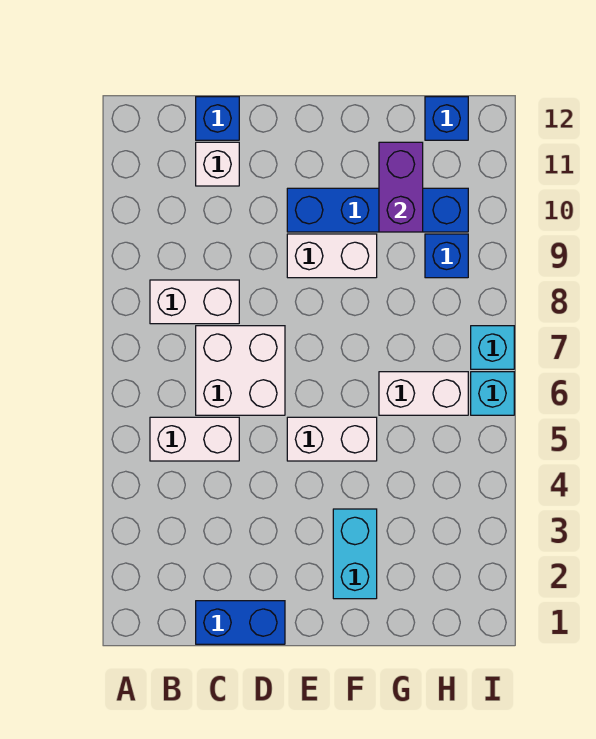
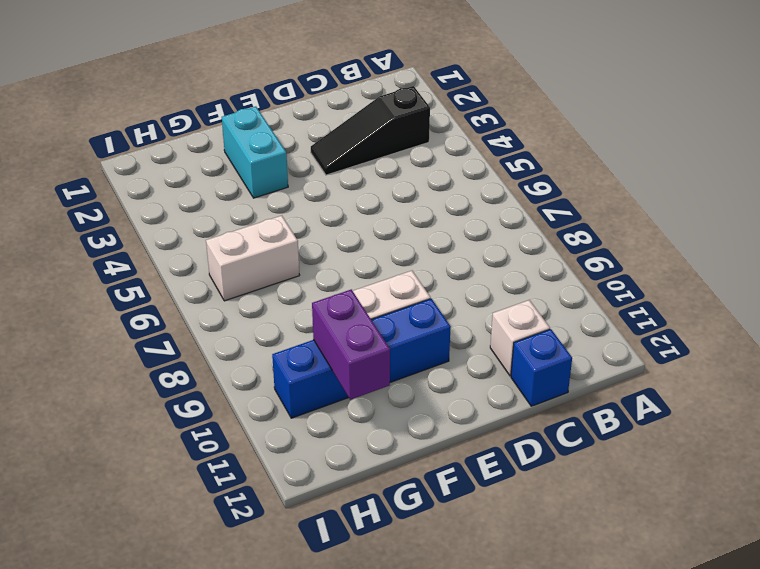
black slope B3:D3 level 1 top B -> none
none -> white brick B5:C5 level 1
none -> white brick B8:C8 level 1
none -> blue brick C1:D1 level 1

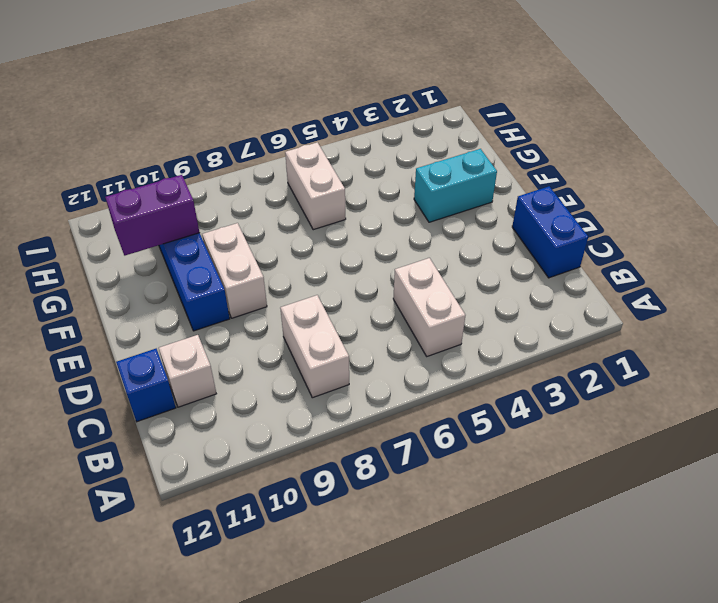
none -> white brick C6:D7 level 1
none -> white brick E5:F5 level 1
none -> blue brick H9 level 1

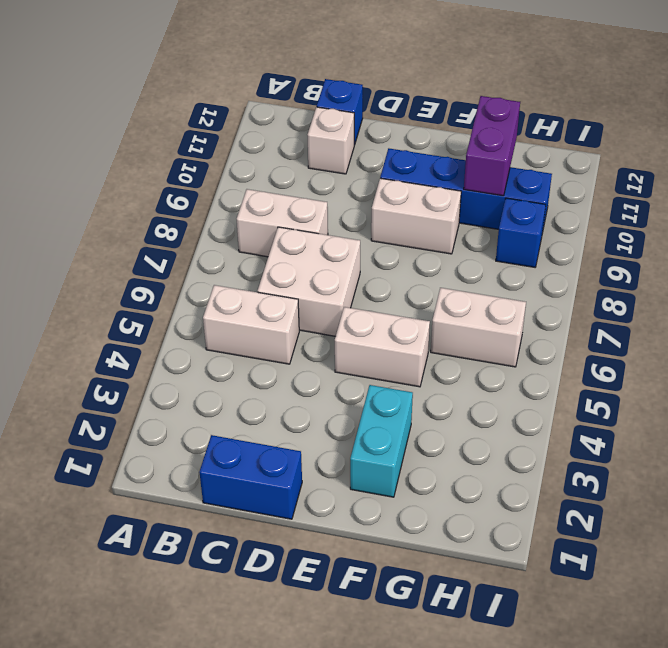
none -> blue brick H12 level 1
none -> cyan brick I6 level 1
none -> cyan brick I7 level 1

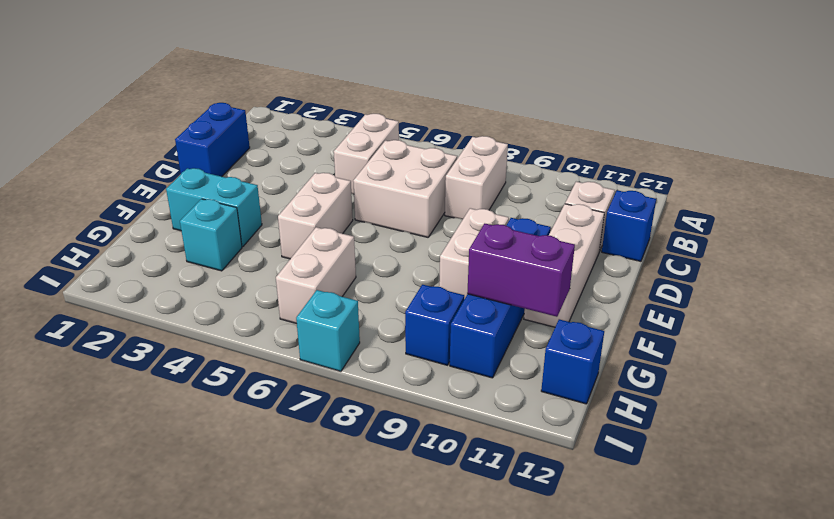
white brick D11:F11 level 1 -> none
cyan brick G3 level 1 -> cyan brick I6 level 1

